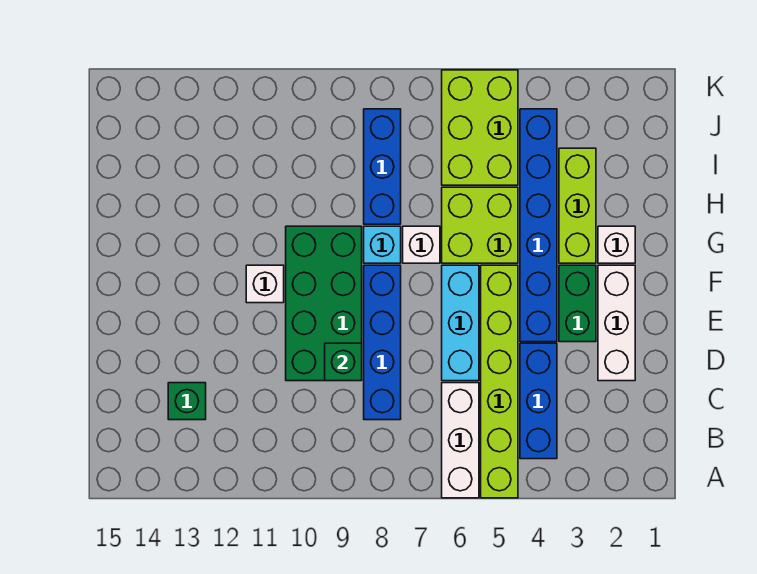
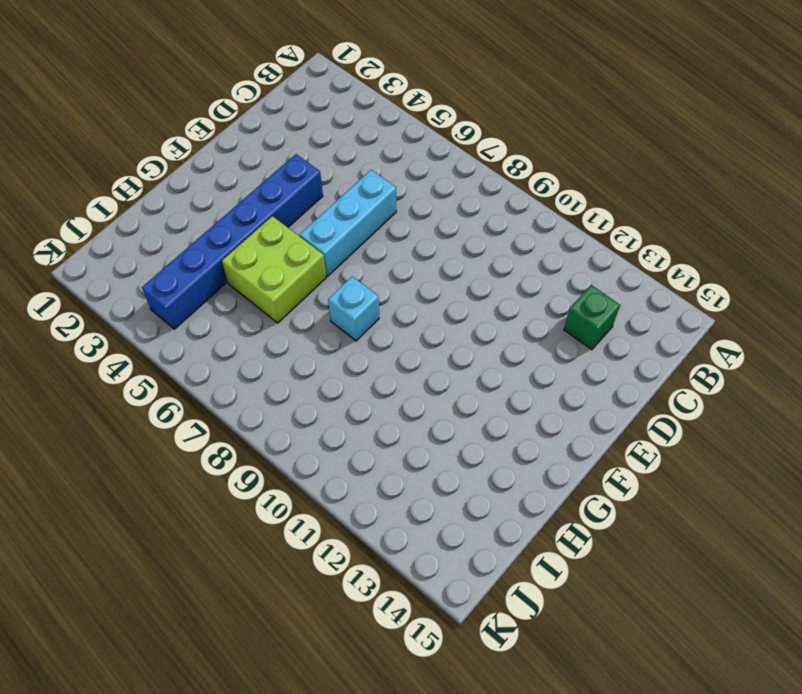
none -> lime brick A5:F5 level 1
none -> white brick A6:C6 level 1
none -> blue brick B4:D4 level 1

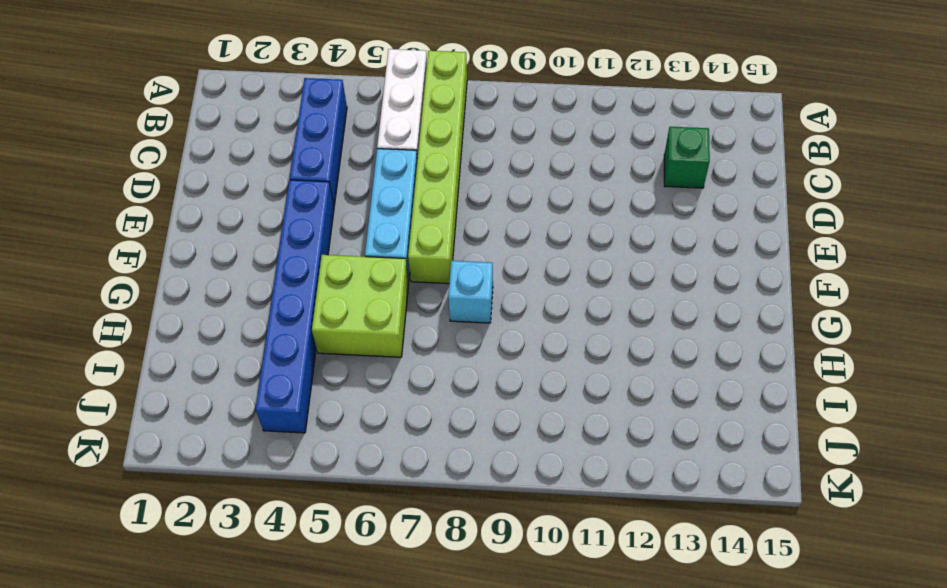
lime brick A7:F7 level 1 -> lime brick A5:F5 level 1
none -> blue brick C8:F8 level 1
none -> white brick D2:F2 level 1
none -> green brick D9:G10 level 1

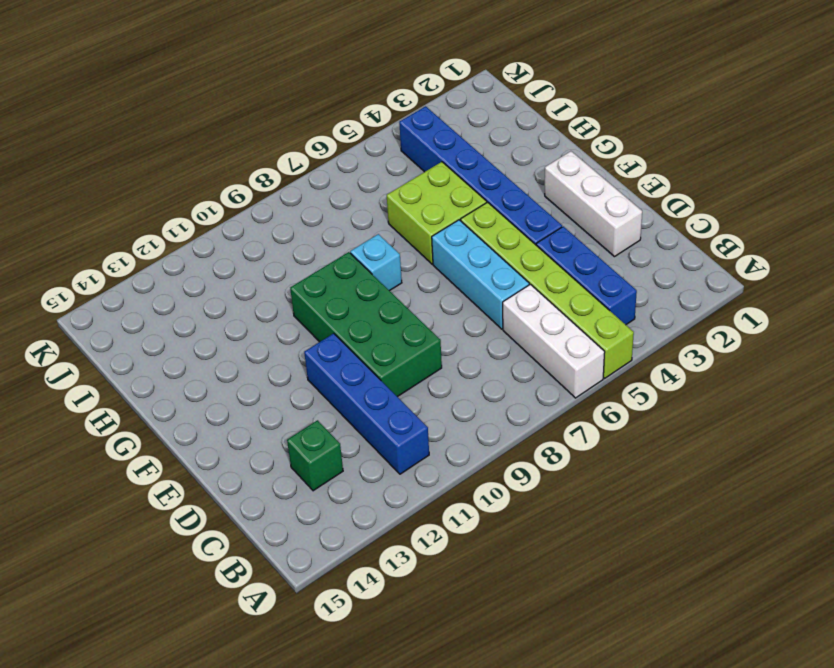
blue brick B11:E11 level 1 -> blue brick C8:F8 level 1
none -> green brick E3:F3 level 1
none -> white brick F11 level 1
none -> white brick G2 level 1

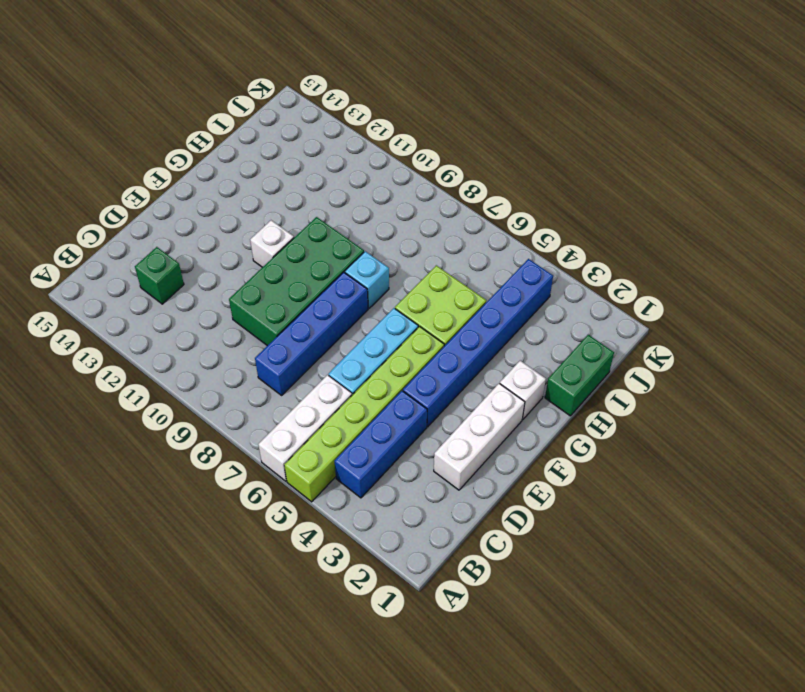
green brick H1:I1 level 1 -> green brick E3:F3 level 1
none -> lime brick G3:I3 level 1
none -> white brick G7 level 1
none -> blue brick H8:J8 level 1

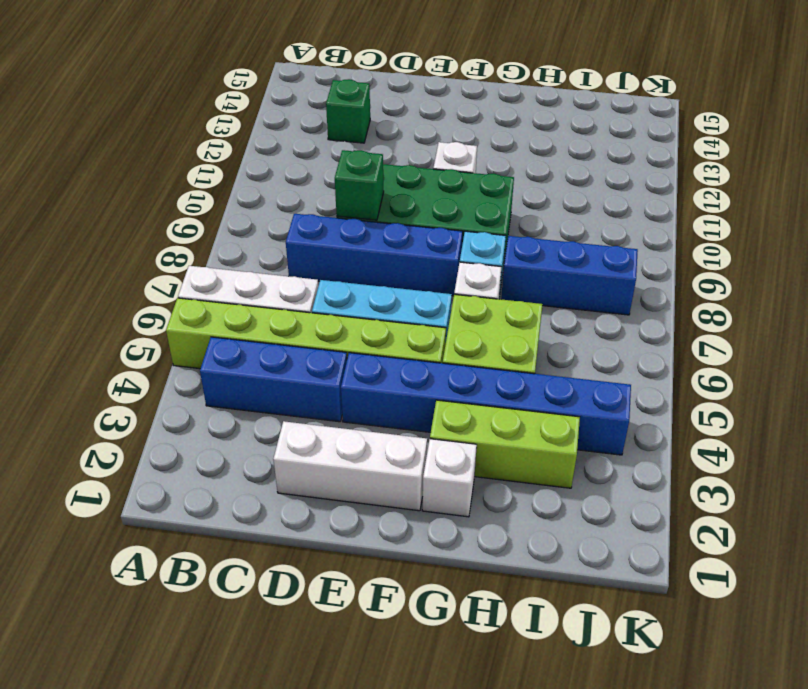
none -> green brick E3:F3 level 1
none -> lime brick I5:K6 level 1

